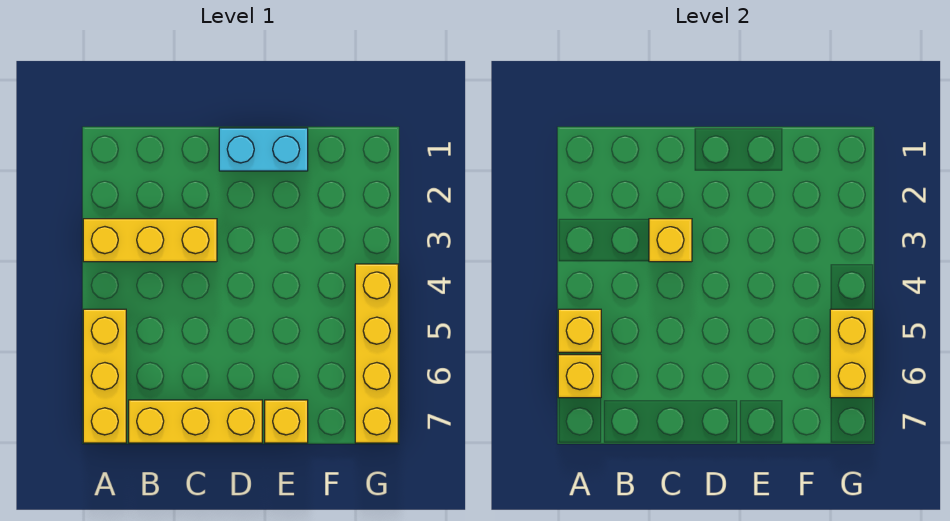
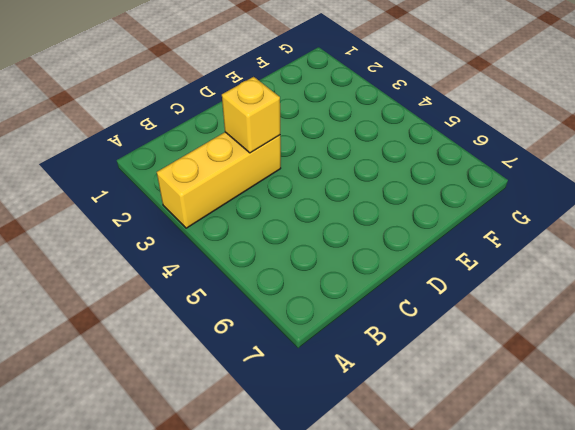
none -> yellow brick A5:A7 level 1
none -> yellow brick B7:D7 level 1

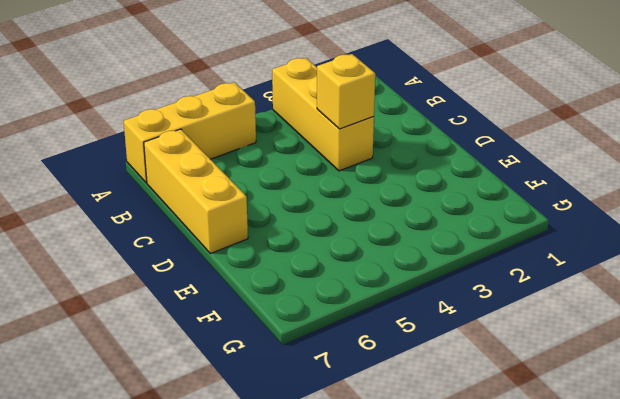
none -> cyan brick D1:E1 level 1
none -> yellow brick E7 level 1

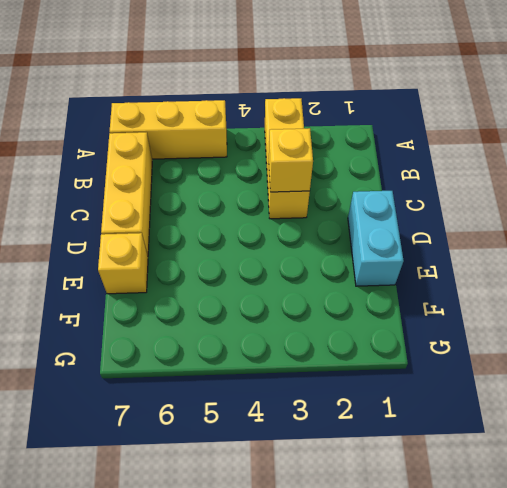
none -> yellow brick G4:G7 level 1
none -> yellow brick A5 level 2

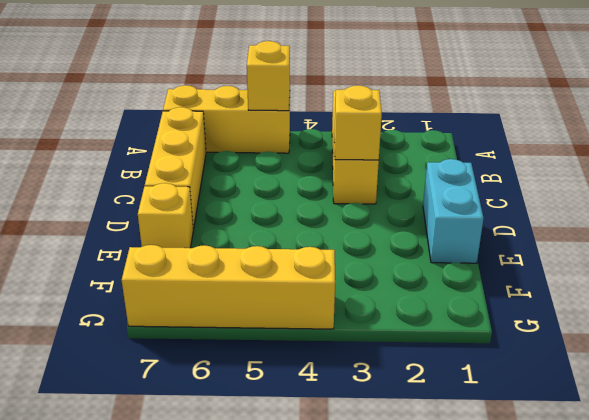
none -> yellow brick A6 level 2
none -> yellow brick G5:G6 level 2

